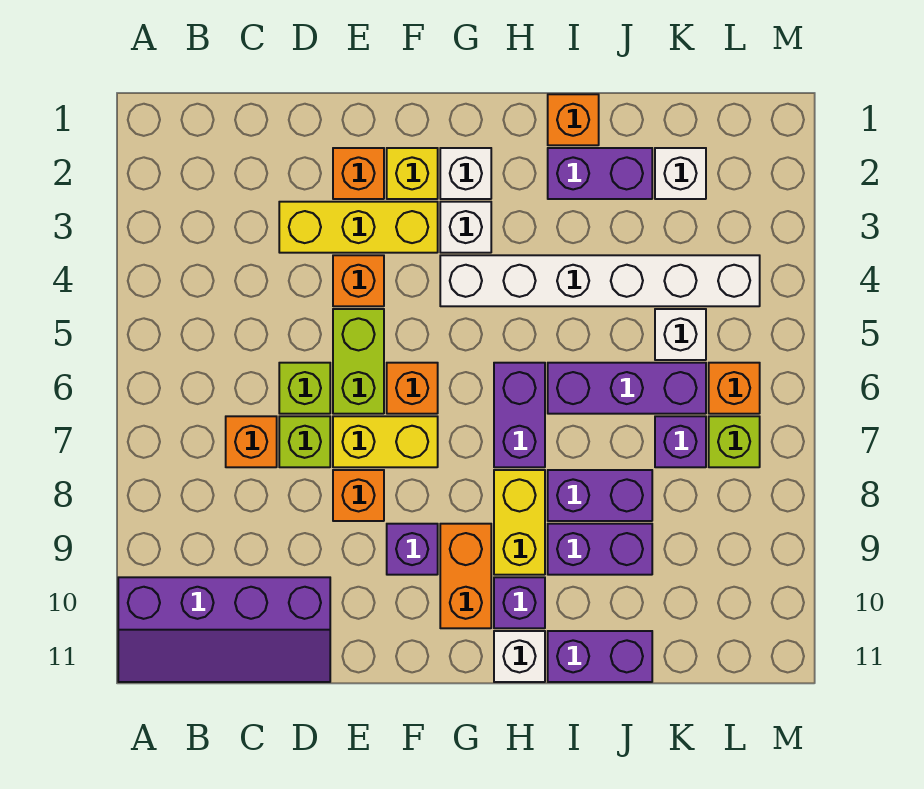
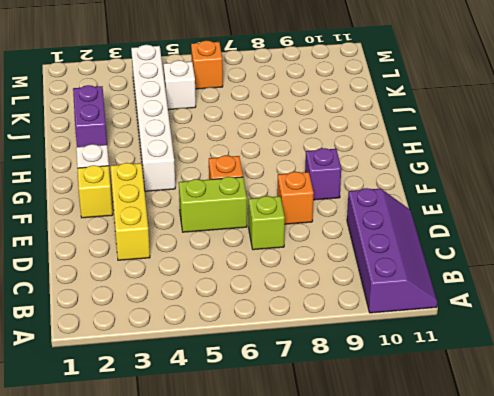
none -> orange brick C7 level 1
none -> lime brick D6 level 1
none -> orange brick E2 level 1
none -> orange brick E4 level 1

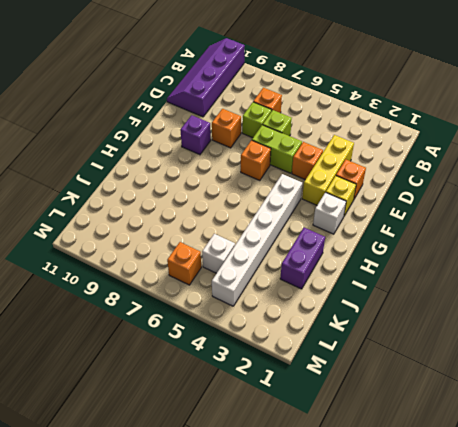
none -> yellow brick E7:F7 level 1
none -> white brick G3 level 1
none -> orange brick G9:G10 level 1
none -> purple brick H6:H7 level 1

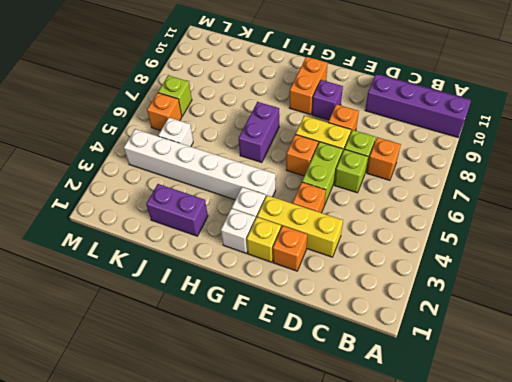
none -> yellow brick H8:H9 level 1
none -> purple brick H10 level 1
none -> white brick H11 level 1
none -> orange brick I1 level 1

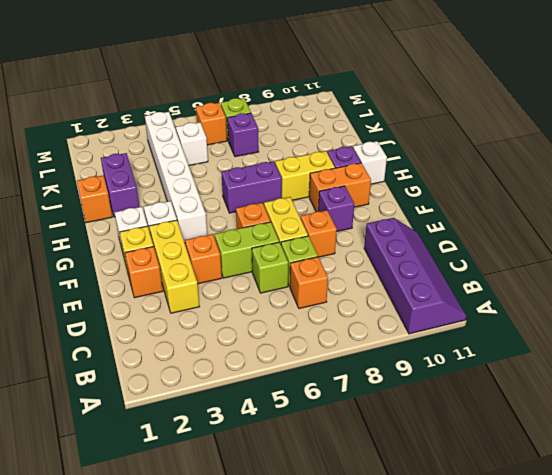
none -> purple brick I6:K6 level 1
none -> purple brick I8:J8 level 1
none -> purple brick I9:J9 level 1
none -> purple brick I11:J11 level 1

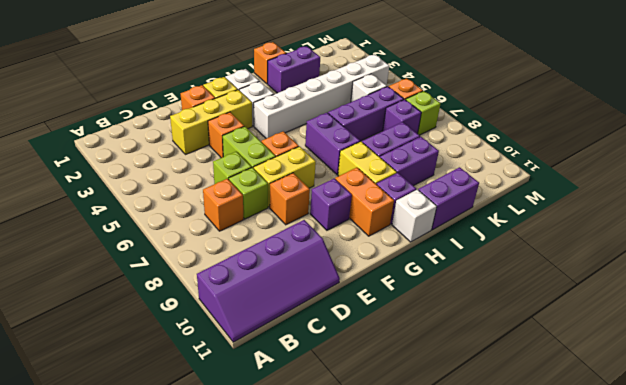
none -> white brick K2 level 1

